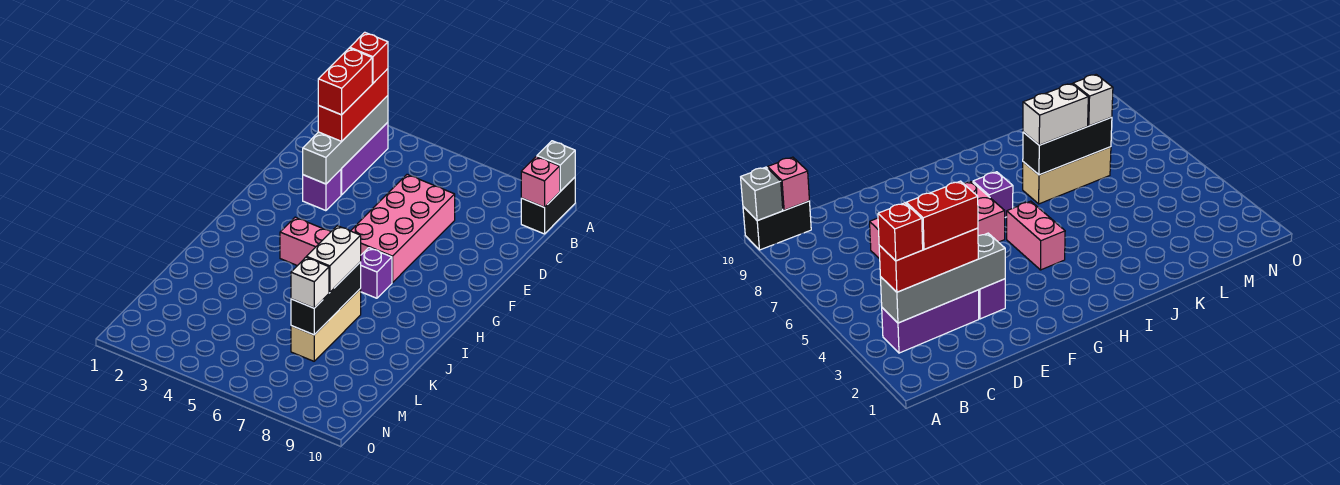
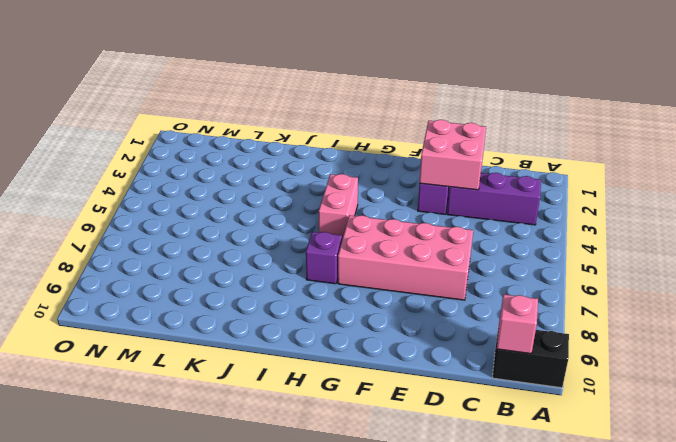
pink brick D2:E3 level 2 -> grey brick B3:E3 level 2
none -> tan brick J7:L7 level 1
none -> grey brick A10 level 2
none -> black brick J7:L7 level 2

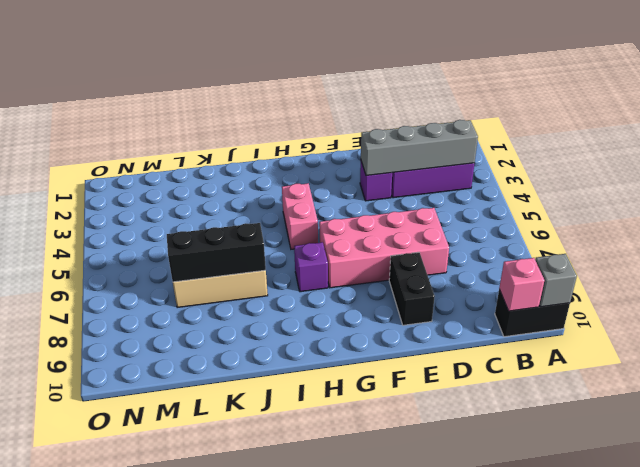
black brick E8:E9 level 1 -> none
none -> red brick B3:D3 level 3
none -> white brick J7:K7 level 3
none -> white brick L7 level 3

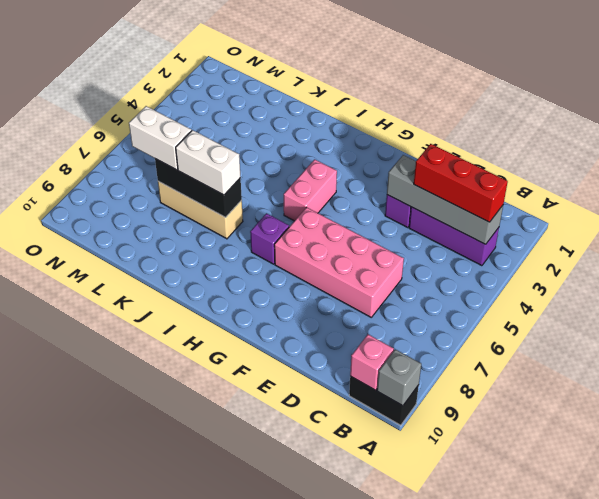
white brick L7:M7 level 3 -> white brick L7 level 3
none -> red brick B3 level 4
none -> red brick C3:D3 level 4

